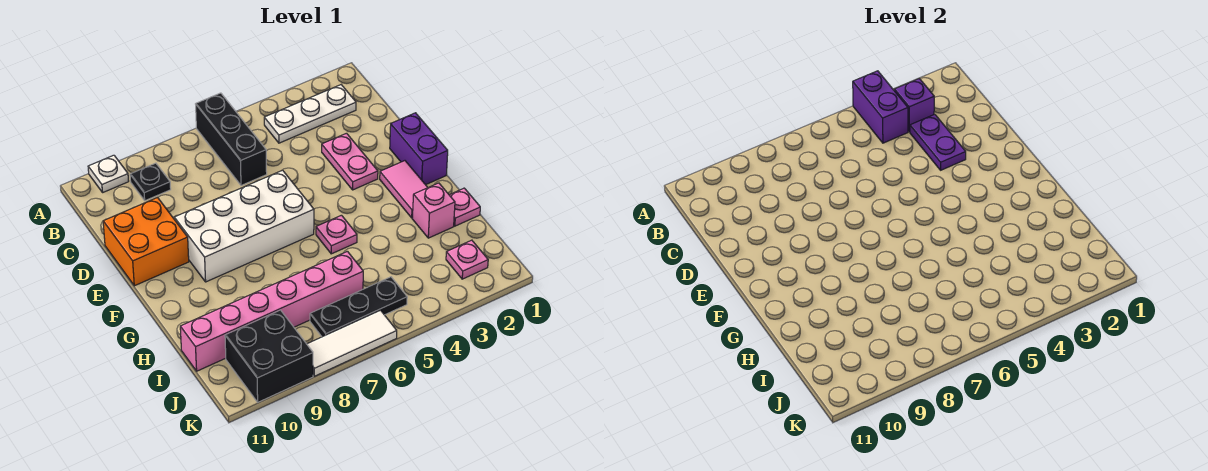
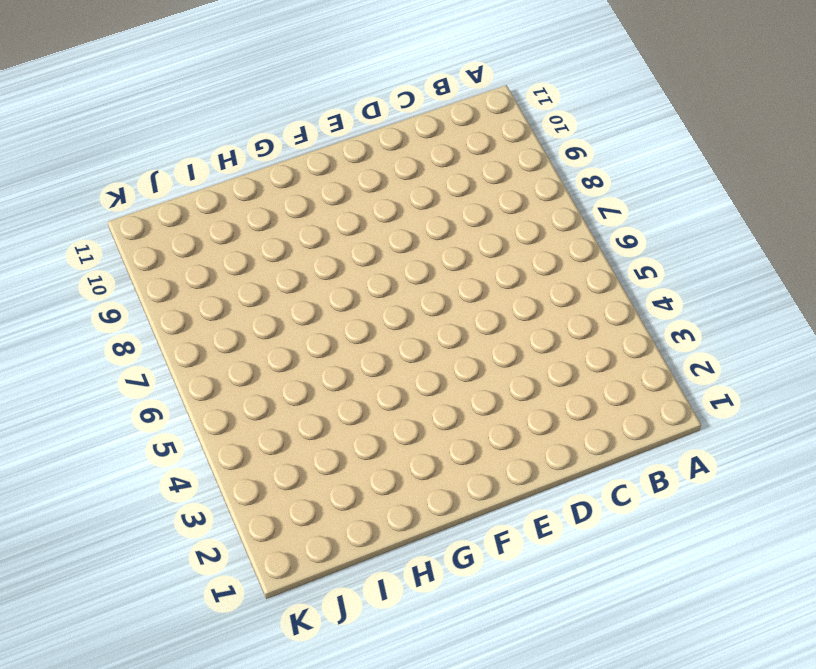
none -> black brick A6:C6 level 1
none -> white plate A10 level 1
none -> white plate B2:B4 level 1

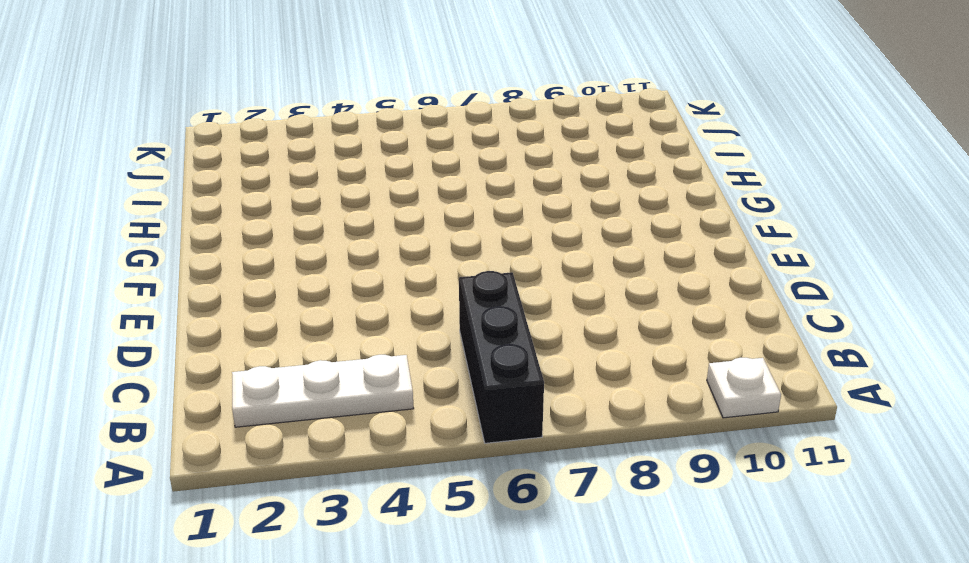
none -> black plate B9 level 1
none -> pink plate D3:E3 level 1
none -> orange brick D10:E11 level 1

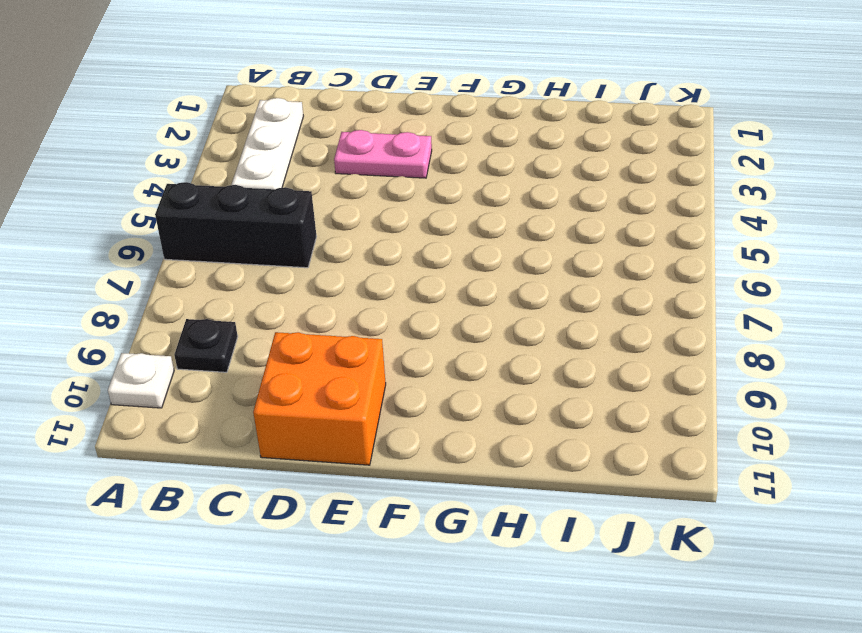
none -> purple brick E1:F1 level 1
none -> white brick E6:F9 level 1
none -> pink tile F2:G2 level 1

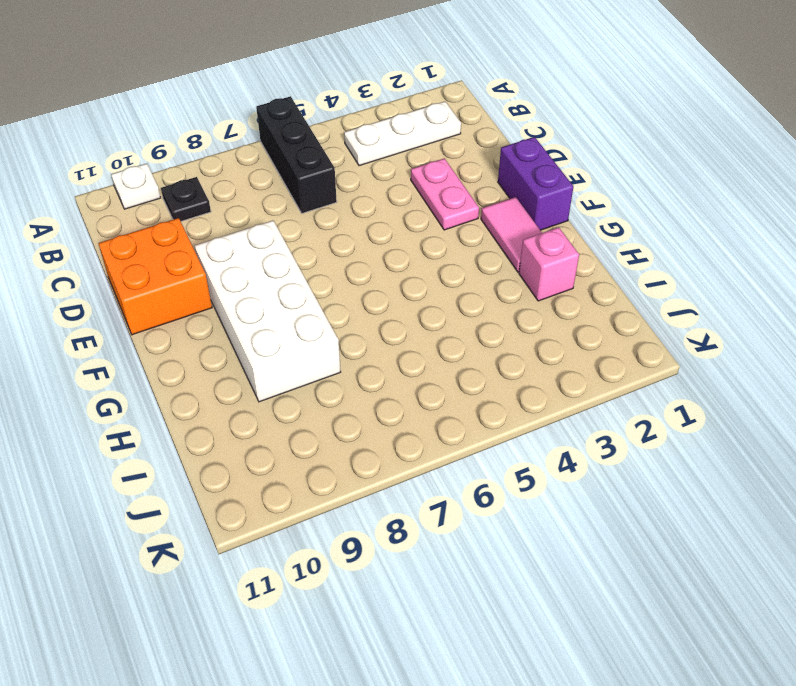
white brick E8:H9 level 1 -> white brick E6:F9 level 1
none -> pink plate G5 level 1
none -> pink plate H1 level 1
none -> pink brick I6:I11 level 1

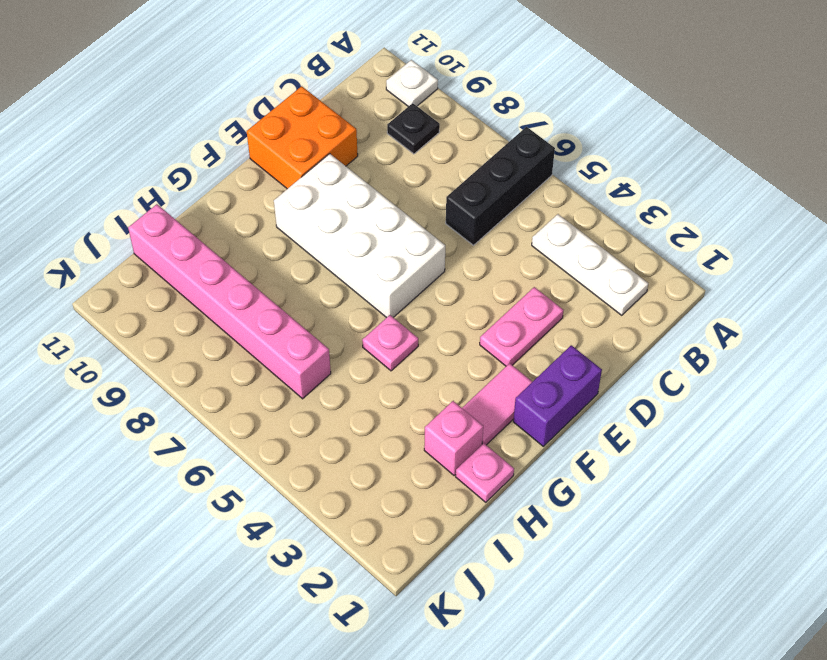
none -> pink plate J2 level 1
none -> black plate J5:J7 level 1
none -> black brick J9:K10 level 1

